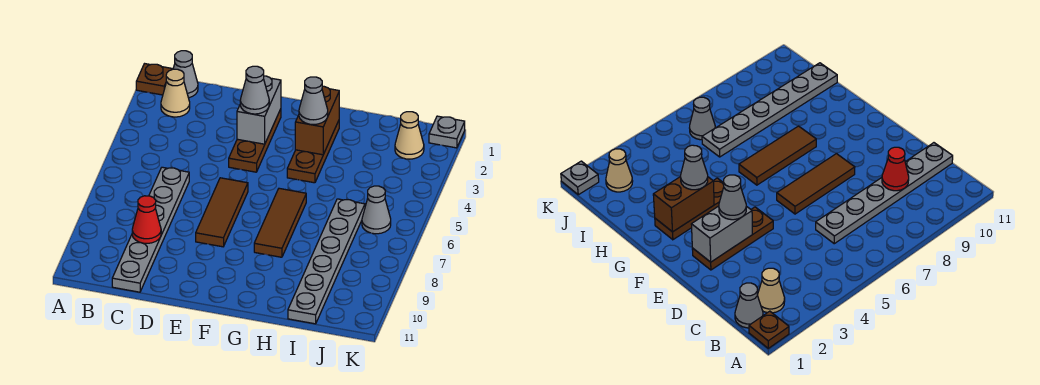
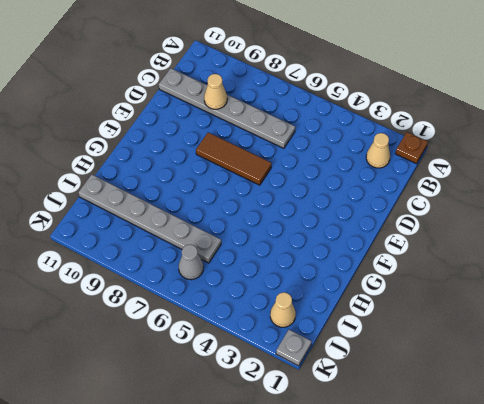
tan cone C9 level 2 -> red cone C9 level 2
none -> grey cone B1 level 1
none -> brown plate E2:E4 level 1
none -> brown plate G2:G4 level 1

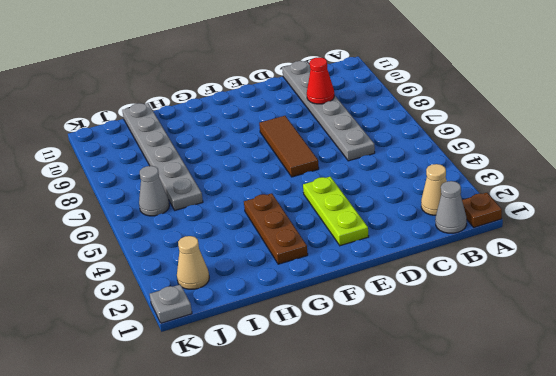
lime plate E2:E4 level 1 -> brown plate E2:E4 level 1
none -> brown tile G6:G8 level 1
none -> grey brick E2:E3 level 2
none -> brown brick G2:G3 level 2

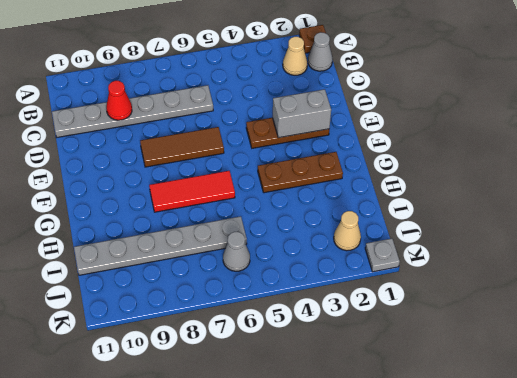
red tile G6:G8 level 1 -> brown tile G6:G8 level 1
none -> brown brick G2:G3 level 2
none -> grey cone E3 level 3
none -> grey cone G3 level 3

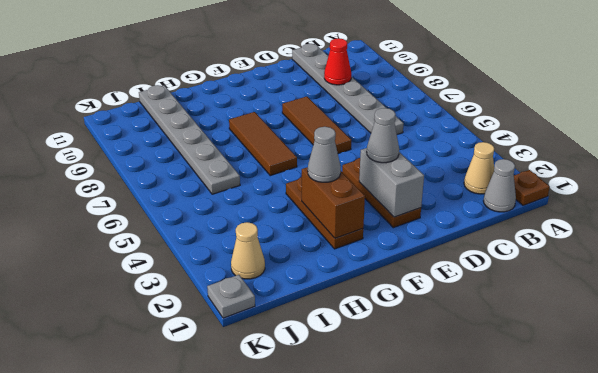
none -> grey cone J6 level 1

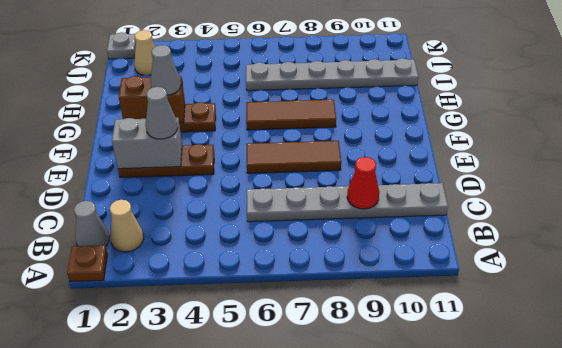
none -> grey cone J6 level 1

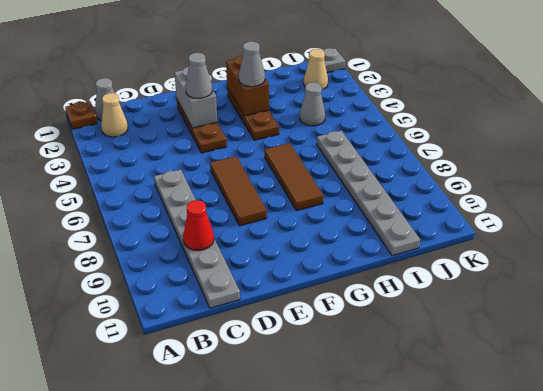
grey cone I4 level 1 -> grey cone J6 level 1

